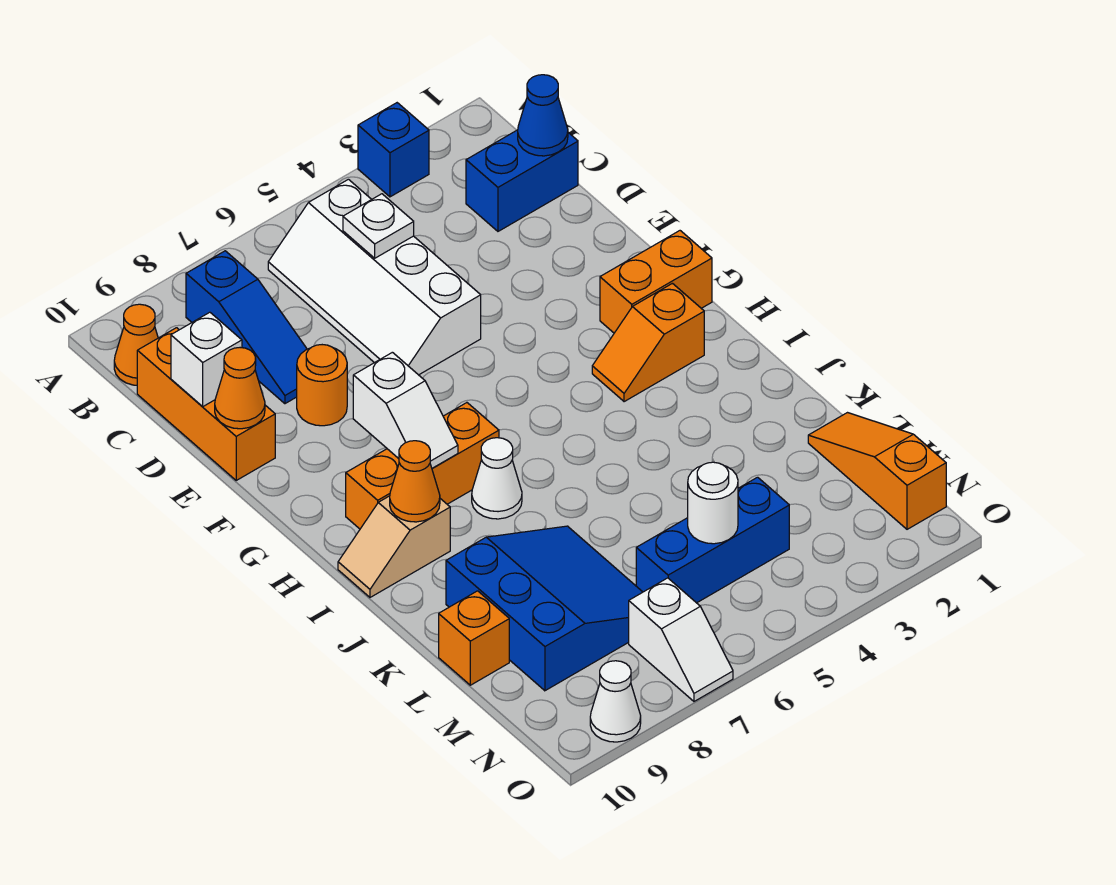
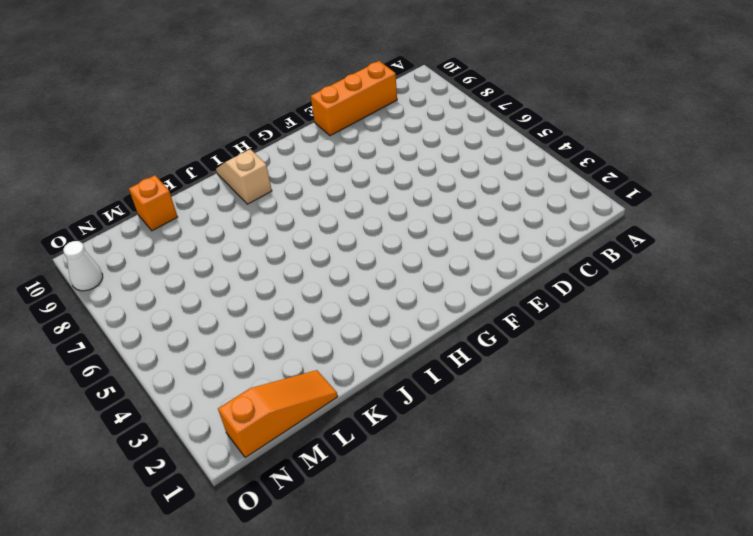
none -> blue brick A3 level 1
none -> white slope B5:E6 level 1 top 5
none -> blue slope B8:D8 level 1 top B

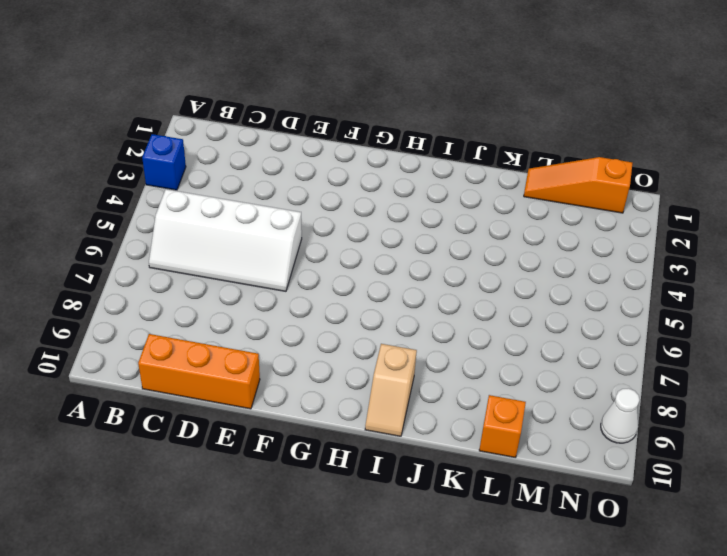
none -> blue slope B8:D8 level 1 top B
none -> orange cone B10 level 1
none -> blue brick C1:C2 level 1

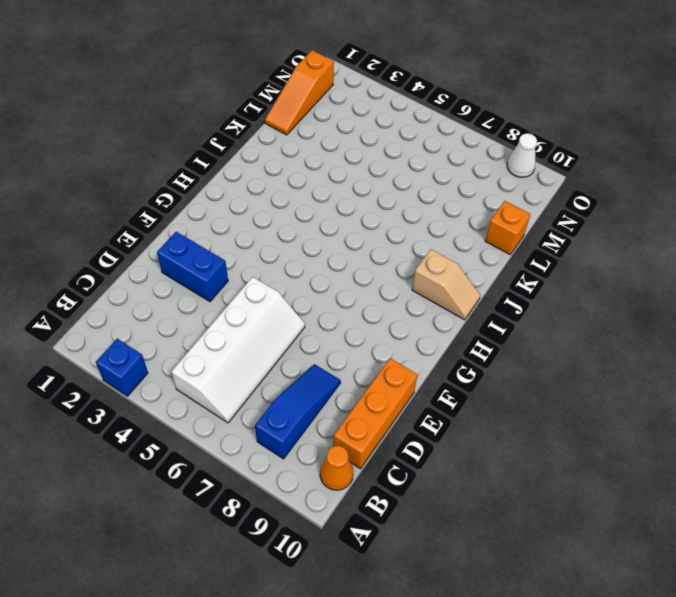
blue brick E2:E3 level 1 -> blue brick C1:C2 level 1
none -> orange round brick E8 level 1
none -> orange brick G1:G2 level 1
none -> orange slope H2:H3 level 1 top 2

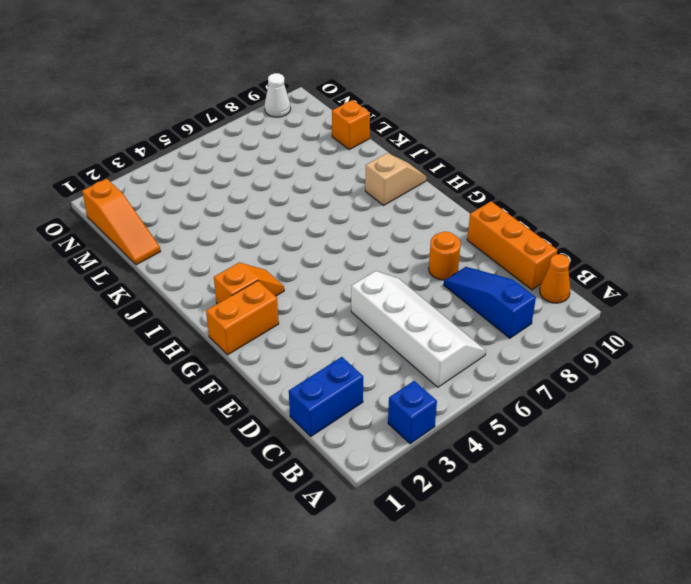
none -> orange brick H7:H9 level 1
none -> white cone I7 level 1
none -> blue slope K7:M9 level 1 top 9

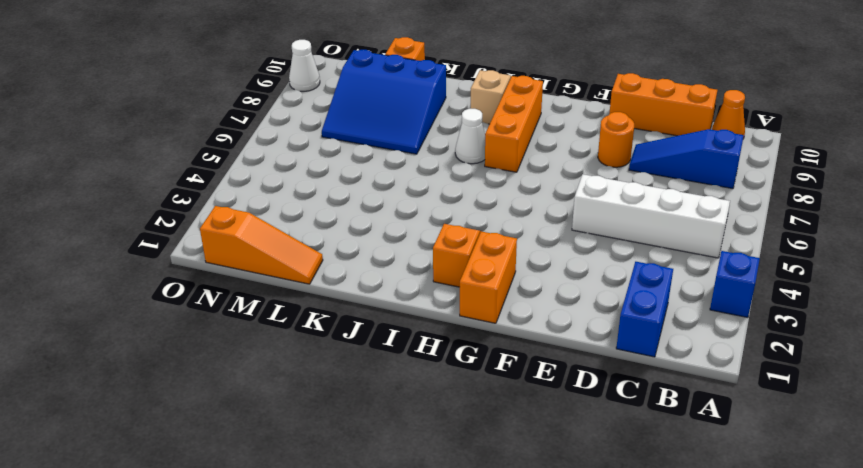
none -> blue brick M4:M6 level 1
none -> white slope N7:O7 level 1 top N
none -> blue cone C1 level 2

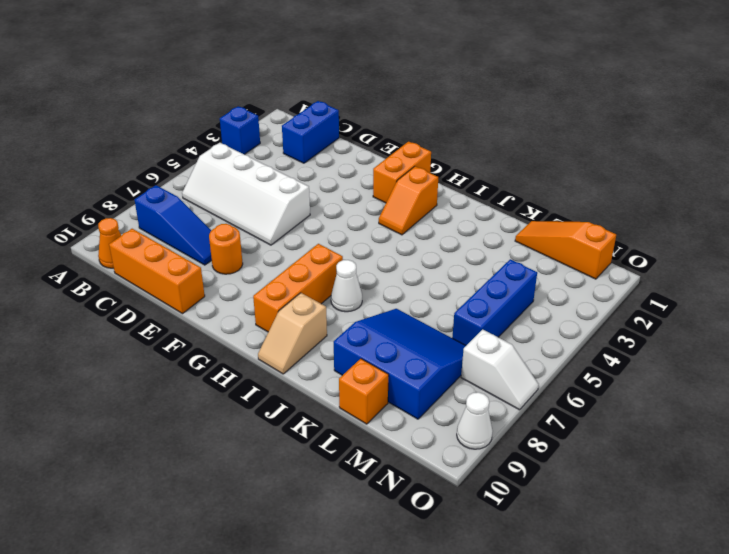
none -> blue cone C1 level 2
none -> white plate C5 level 2
none -> white brick D10 level 2

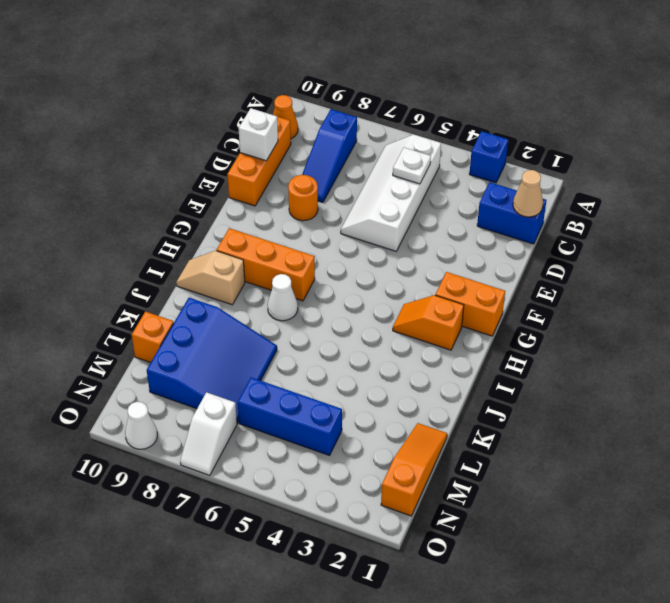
tan cone C1 level 2 -> blue cone C1 level 2
none -> orange cone E10 level 2
none -> white slope G8:H8 level 2 top G
none -> orange cone I9 level 2

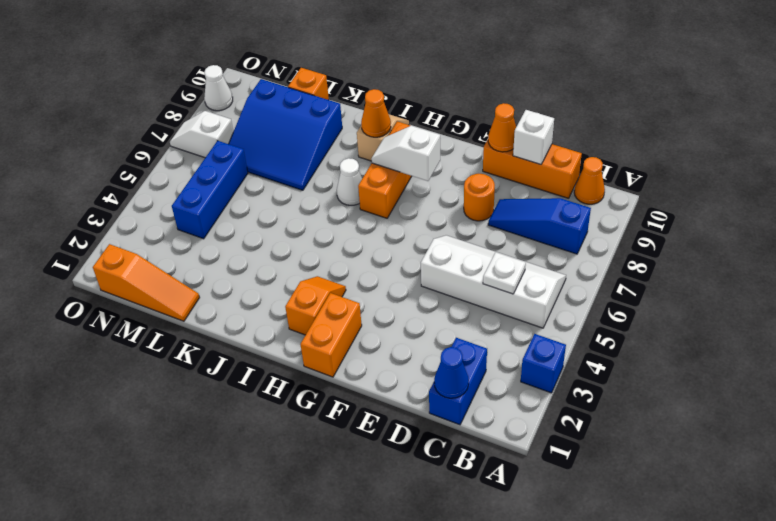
none -> white round brick M5 level 2

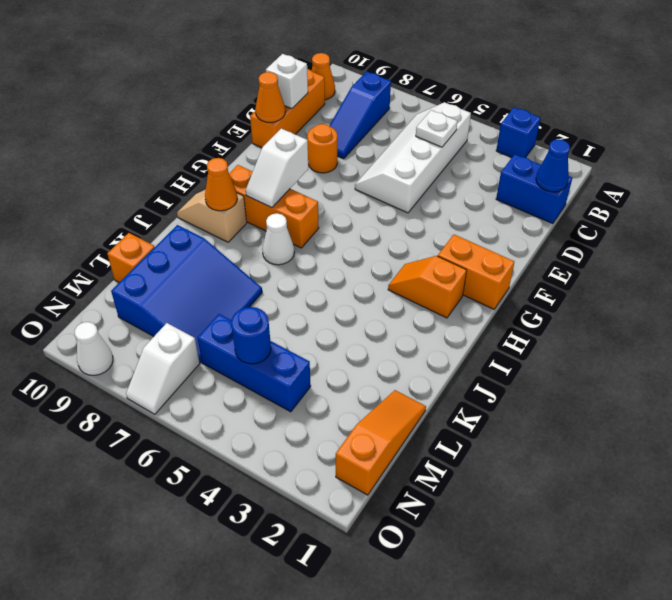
blue round brick M5 level 2 -> white round brick M5 level 2

